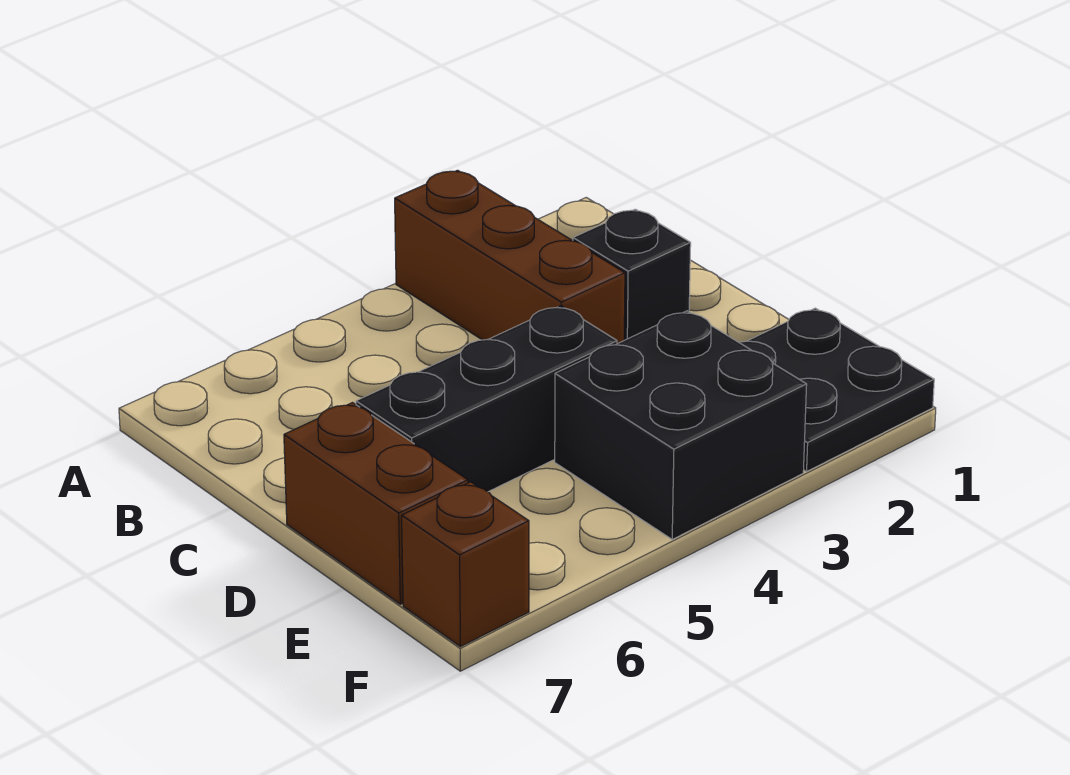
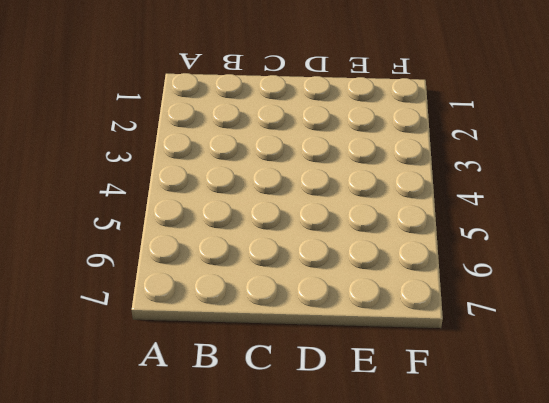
none -> brown brick A3:C3 level 1
none -> black brick C2 level 1

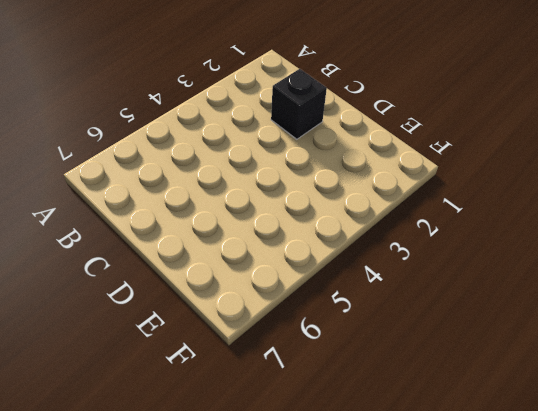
none -> brown brick A3:C3 level 1
none -> black brick D4:D6 level 1

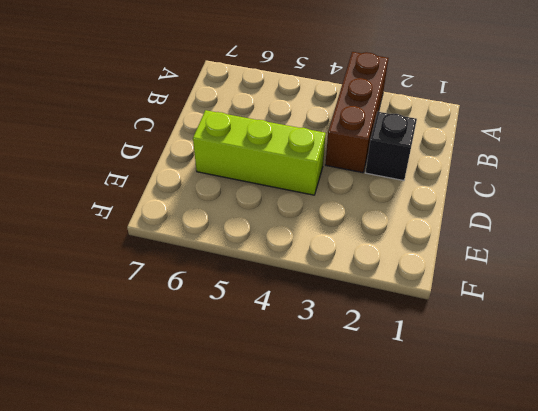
lime brick D4:D6 level 1 -> black brick D4:D6 level 1
none -> brown brick D7:E7 level 1
none -> black plate E1:F2 level 1

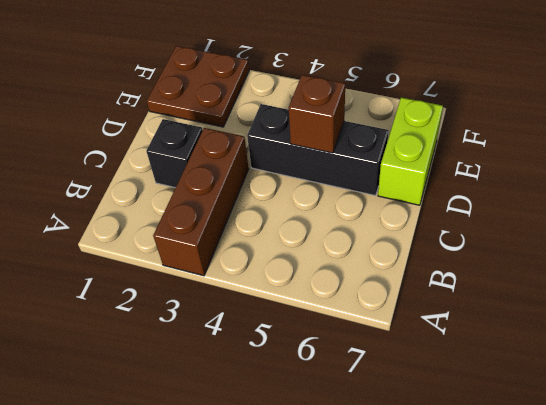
brown brick D5 level 2 -> brown brick F7 level 1
lime brick D7:E7 level 1 -> brown brick D7:E7 level 1
brown plate E1:F2 level 1 -> black plate E1:F2 level 1
none -> black brick E3:F4 level 1

